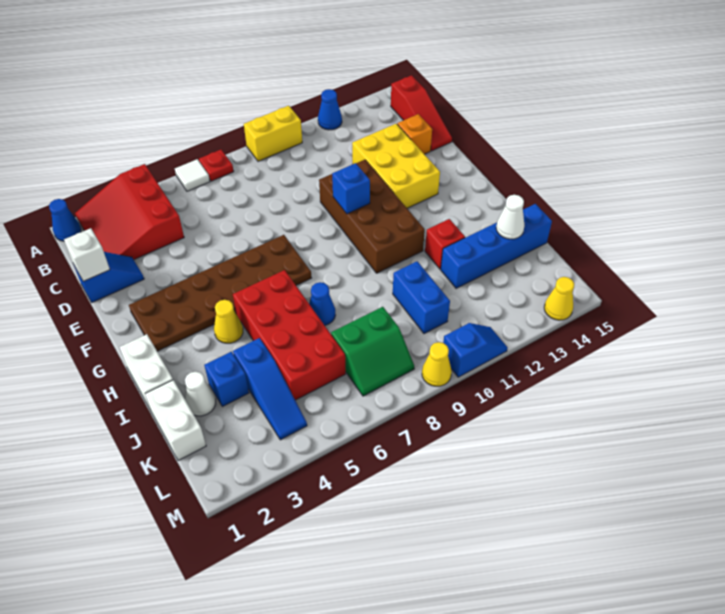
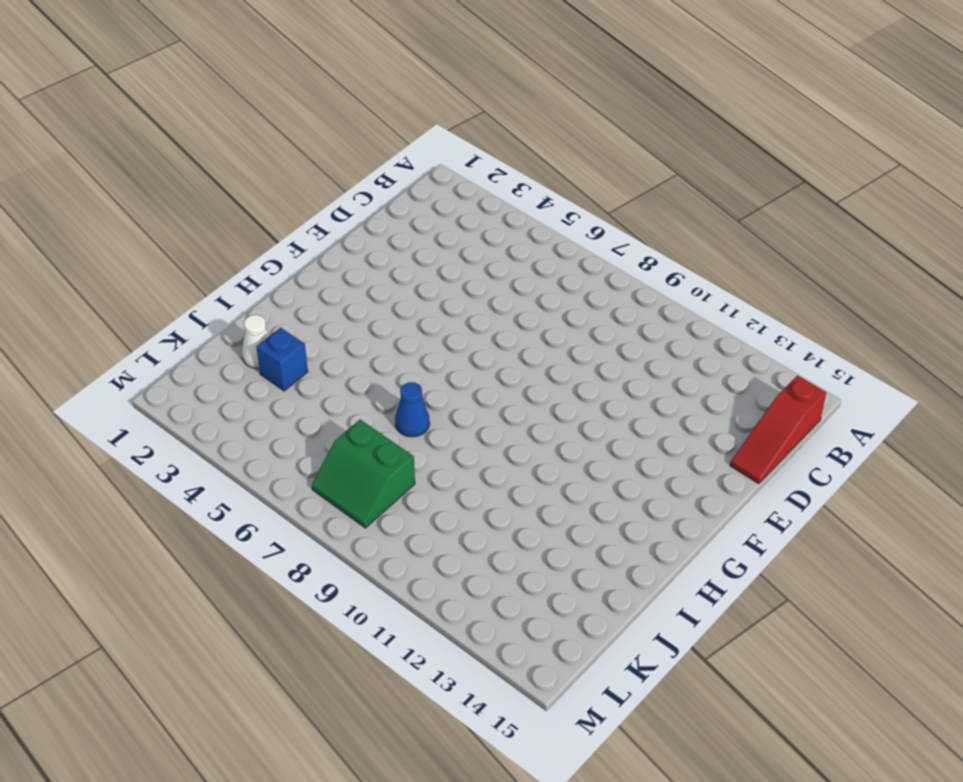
none -> blue cone A1 level 1
none -> red slope A2:C4 level 1 top 4
none -> white tile A6 level 1
none -> red plate A7 level 1

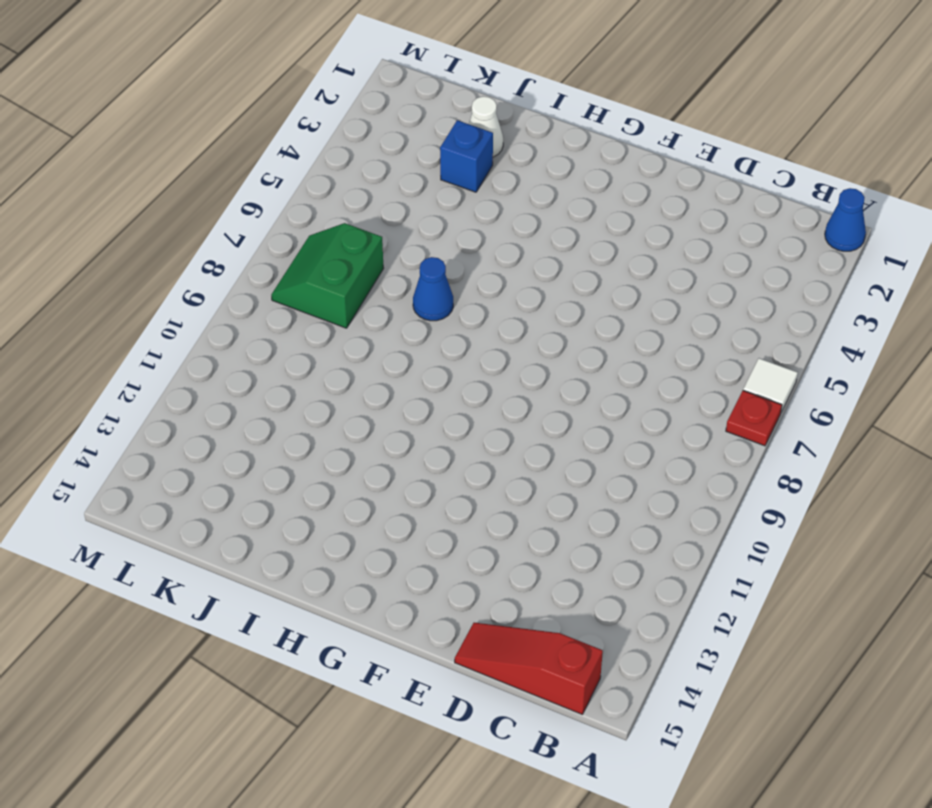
none -> red slope A2:C4 level 1 top 4
none -> yellow brick A9:A10 level 1
none -> blue cone A12 level 1
none -> blue slope D1:D2 level 1 top 1

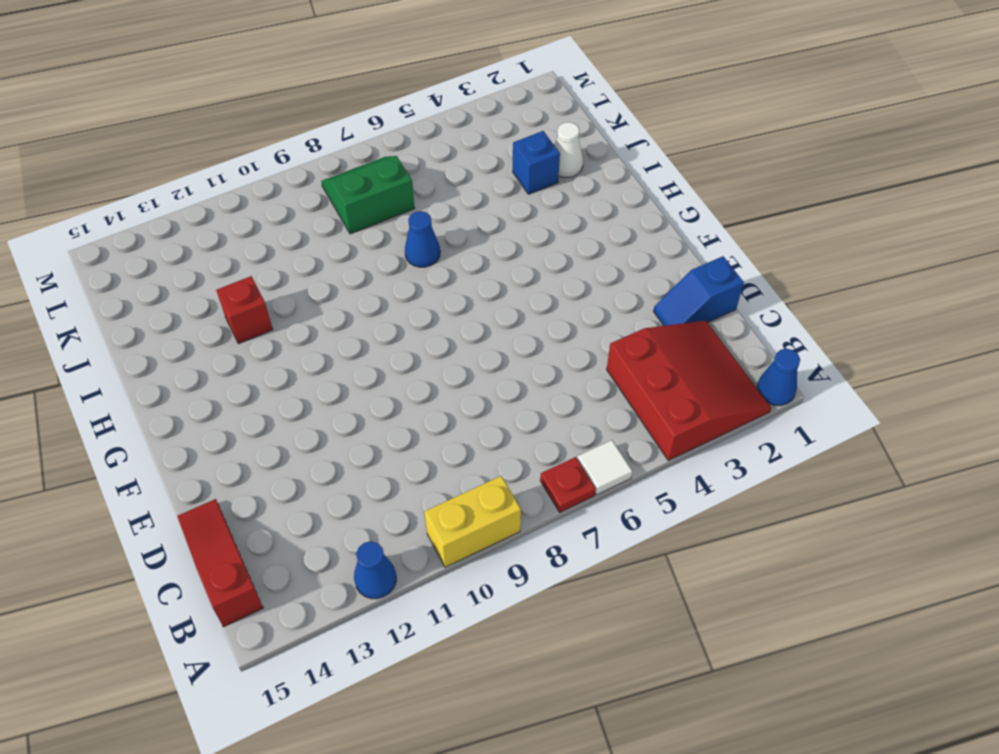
none -> yellow brick D12:F13 level 1
none -> orange brick D14 level 1
none -> brown brick E10:H11 level 1
none -> brown plate F2:G7 level 1

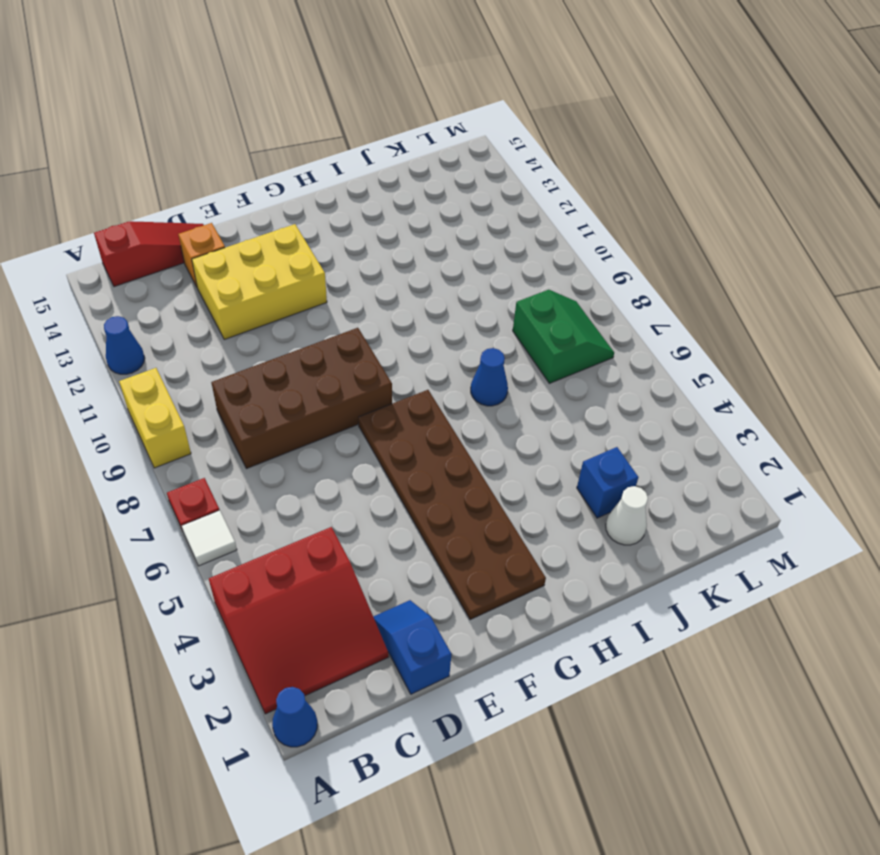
brown brick C8:F9 level 1 -> brown brick E10:H11 level 1
none -> white brick H1:I1 level 1
none -> yellow cone H4 level 1
none -> red brick H5:K6 level 1
none -> red brick I12 level 1

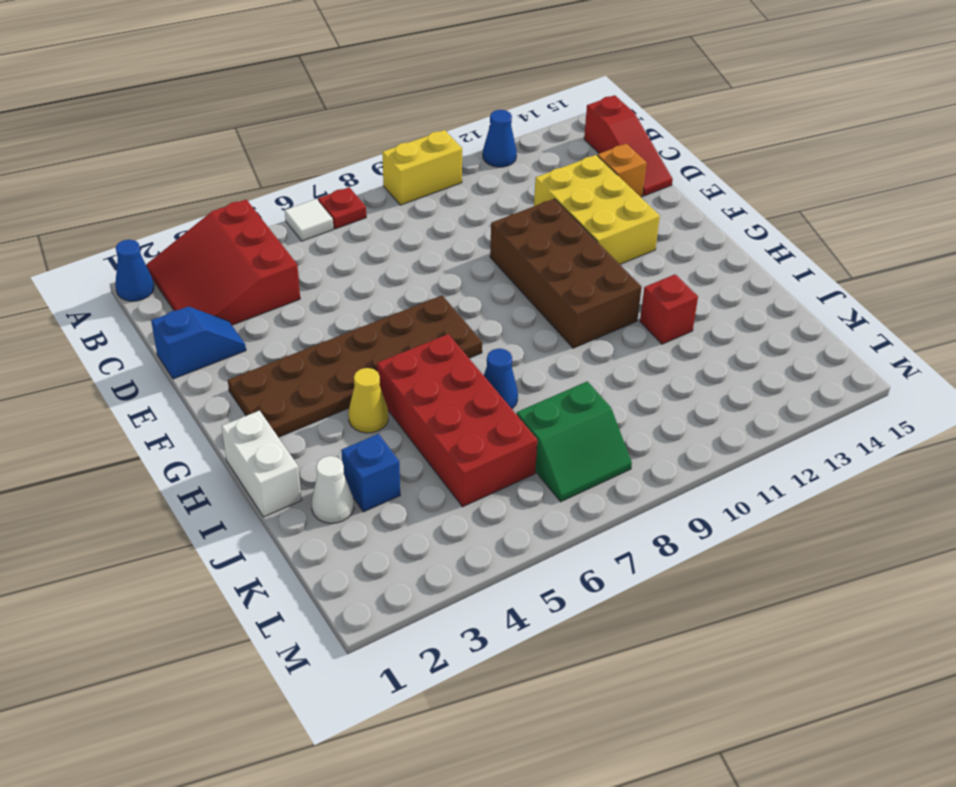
none -> white brick J1:K1 level 1
none -> blue slope J4:L4 level 1 top J
none -> blue brick J10:K10 level 1
none -> blue brick J12:J15 level 1

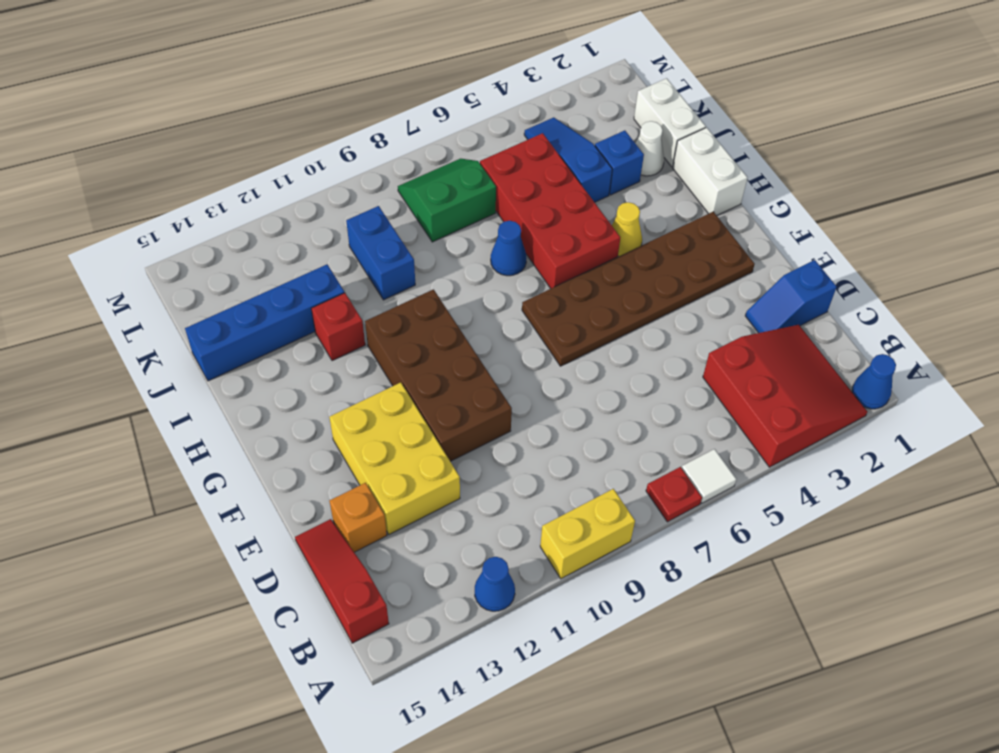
none -> yellow cone M9 level 1
none -> blue slope M10:M11 level 1 top 10
none -> yellow cone M14 level 1
none -> white brick D1 level 2

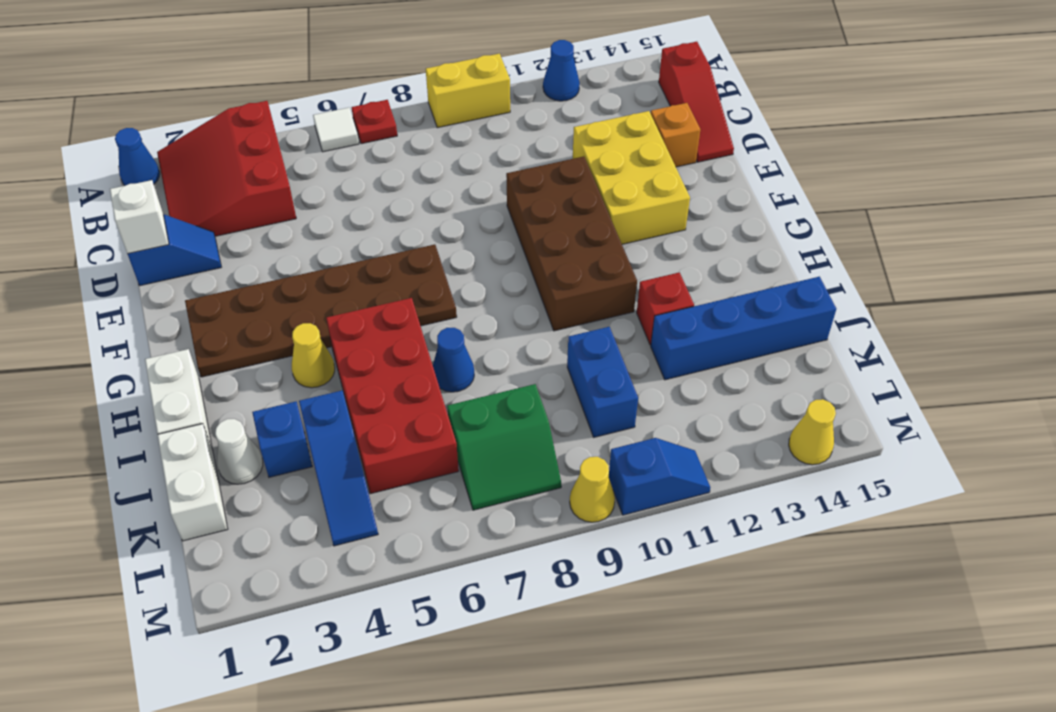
none -> blue brick F10 level 2
none -> white cone J14 level 2

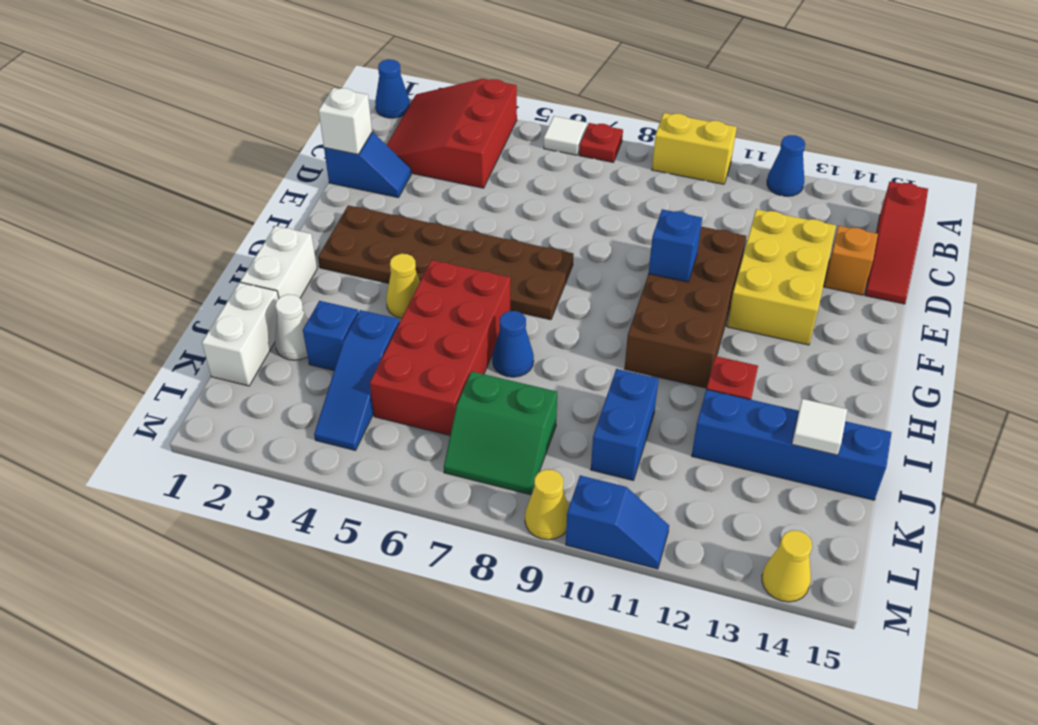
white tile J14 level 2 -> white cone J14 level 2

